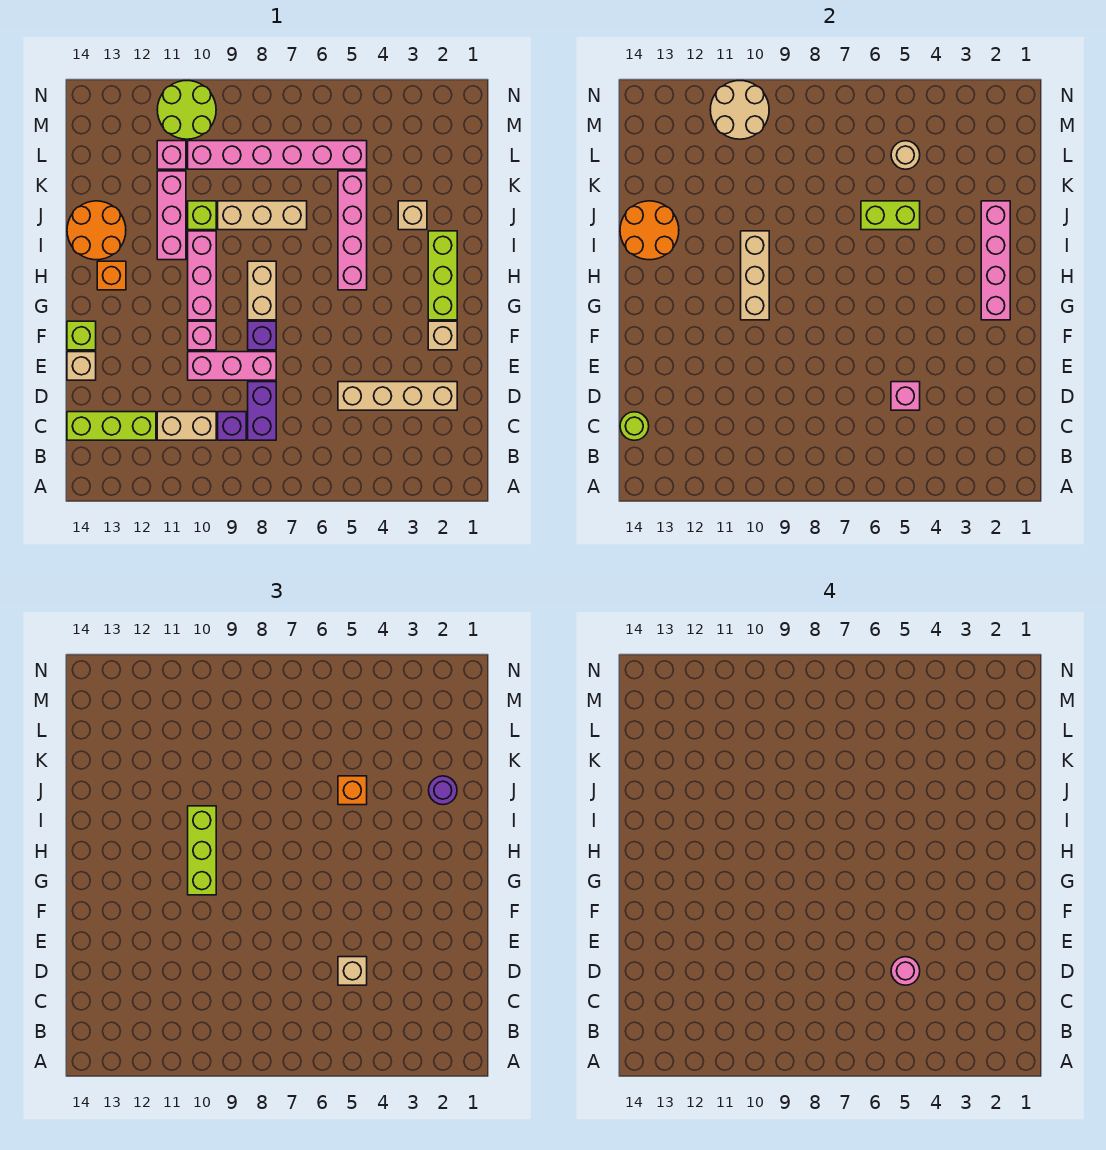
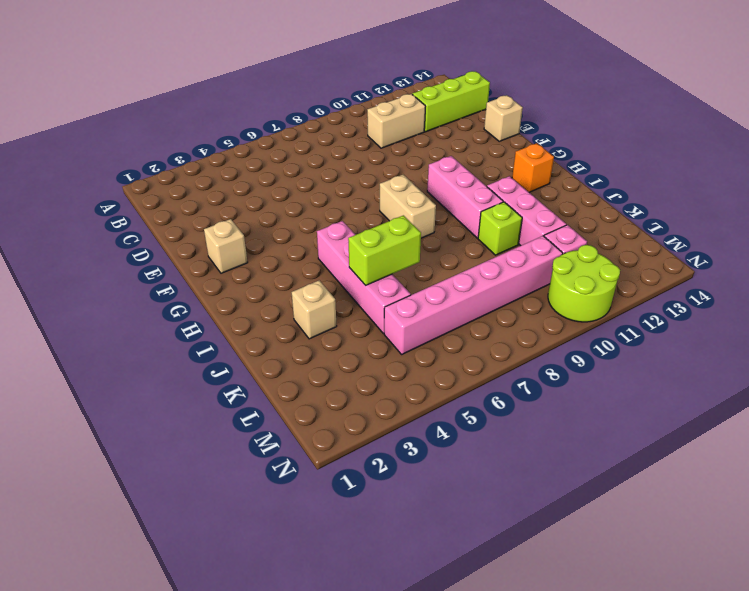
none -> purple brick C8:D8 level 1
none -> purple brick C9 level 1
none -> tan brick D2:D5 level 1
none -> pink brick E8:E10 level 1

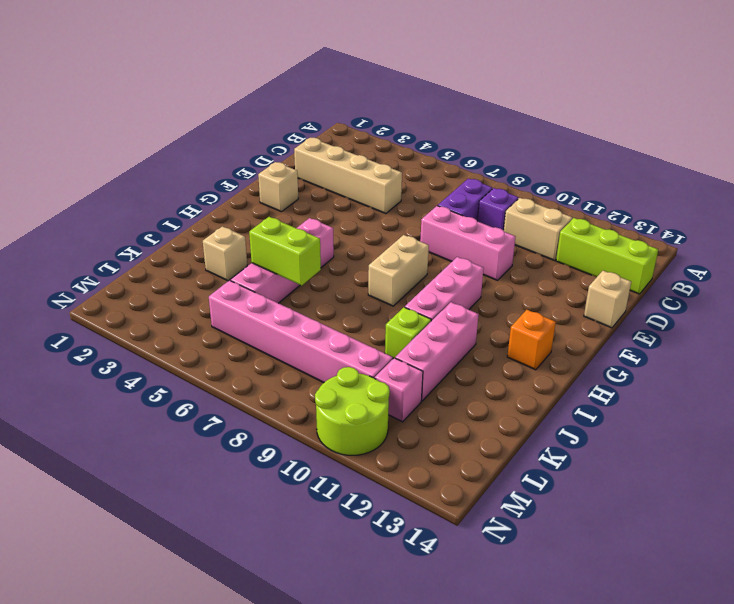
none -> purple brick F8 level 1
none -> pink brick F10 level 1
none -> lime brick F14 level 1
none -> lime brick G2:I2 level 1

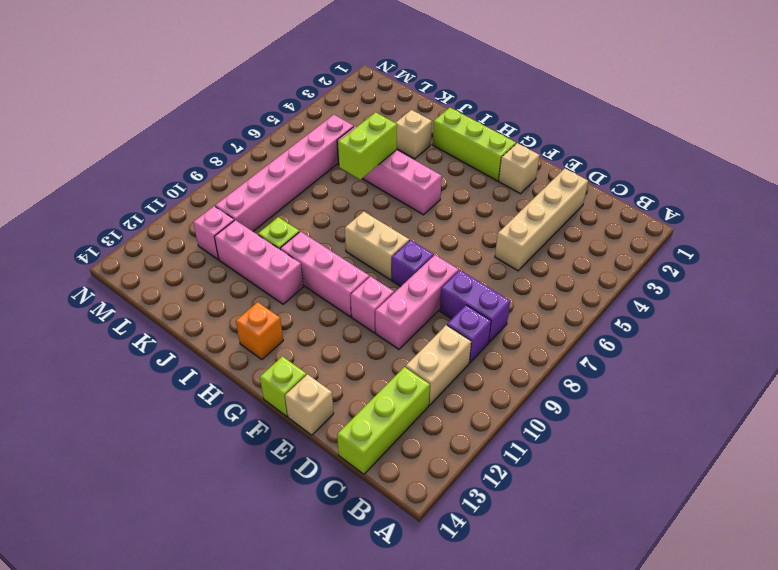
none -> orange round brick I13:J14 level 1
none -> tan brick J7:J9 level 1
none -> lime round brick M10:N11 level 1
none -> lime round brick C14 level 2

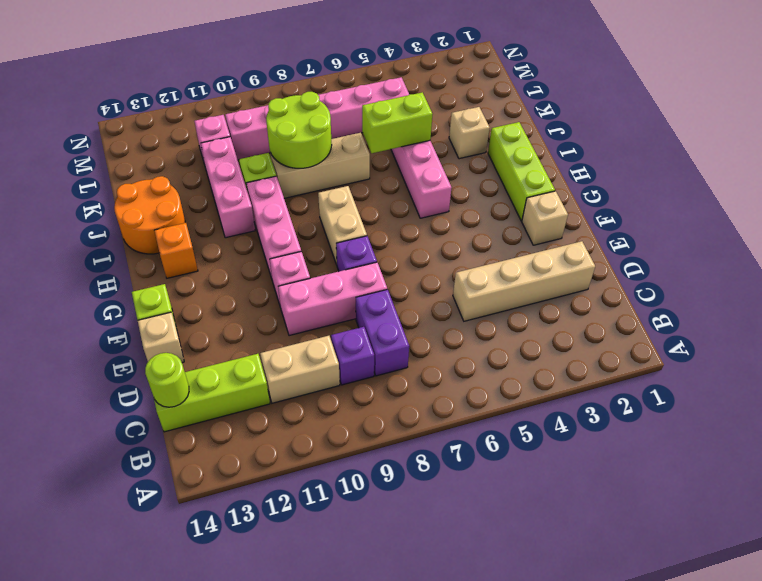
lime round brick J8:K9 level 2 -> lime round brick M10:N11 level 1
none -> pink brick D5 level 2
none -> pink brick G2:J2 level 2
none -> tan brick G10:I10 level 2
none -> orange round brick I13:J14 level 2

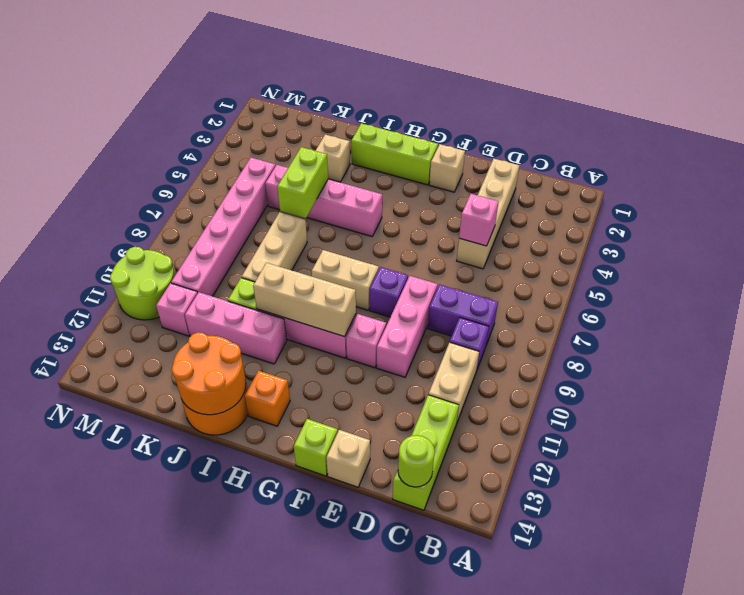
none -> pink brick G2:J2 level 2
none -> tan round brick L5 level 2
none -> tan round brick M10:N11 level 2
none -> tan brick D5 level 3

